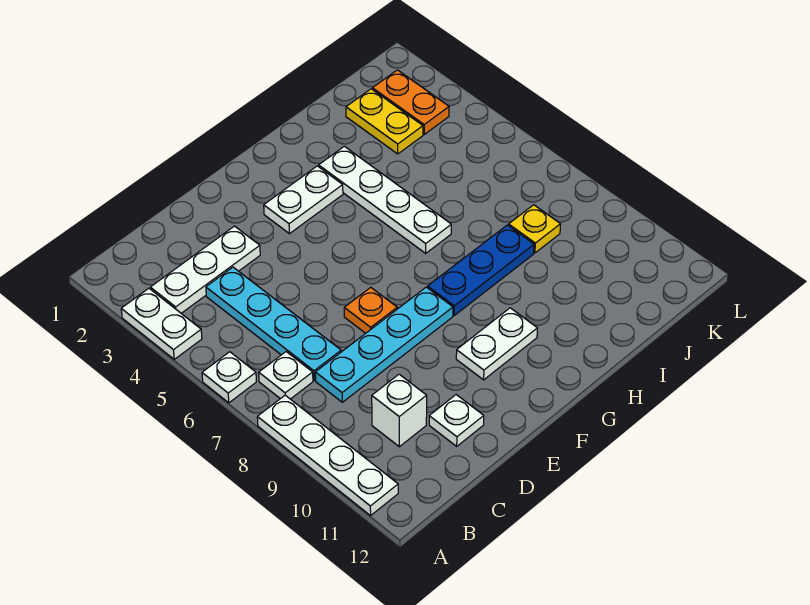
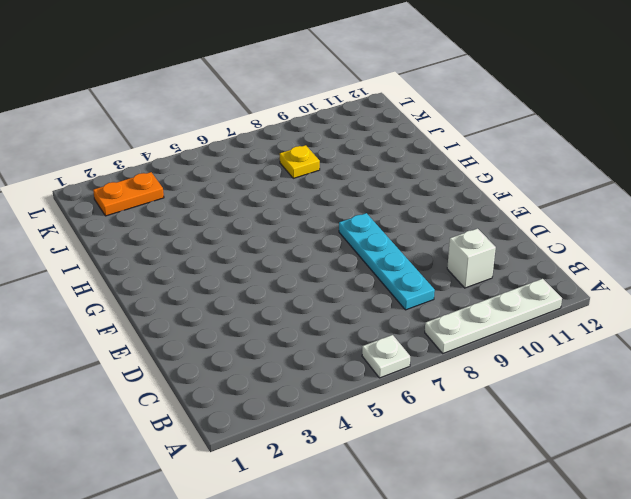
none -> white plate A3:A4 level 1
none -> white plate B3:D3 level 1
none -> white plate B7 level 1

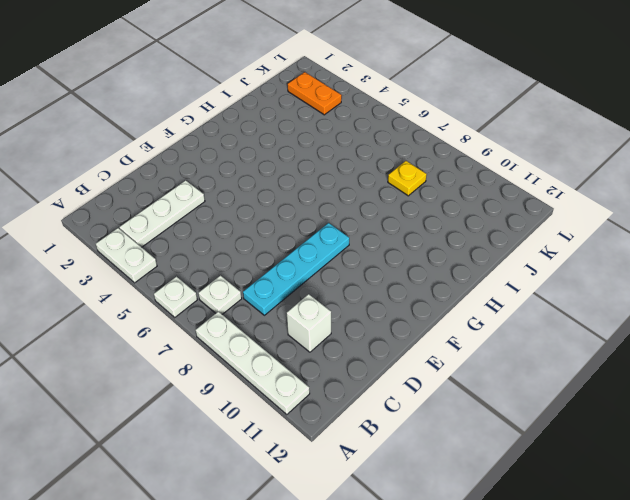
none -> cyan plate C4:C7 level 1
none -> white plate D11 level 1
none -> orange plate E7 level 1

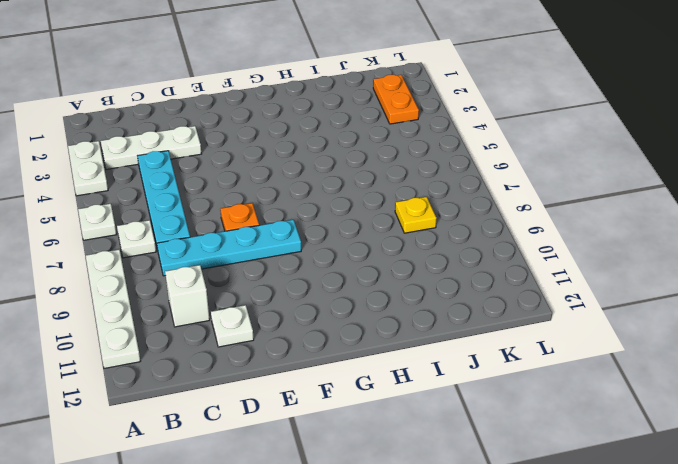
none -> white plate F3:G3 level 1
none -> white plate F10:G10 level 1
none -> blue plate G8:I8 level 1

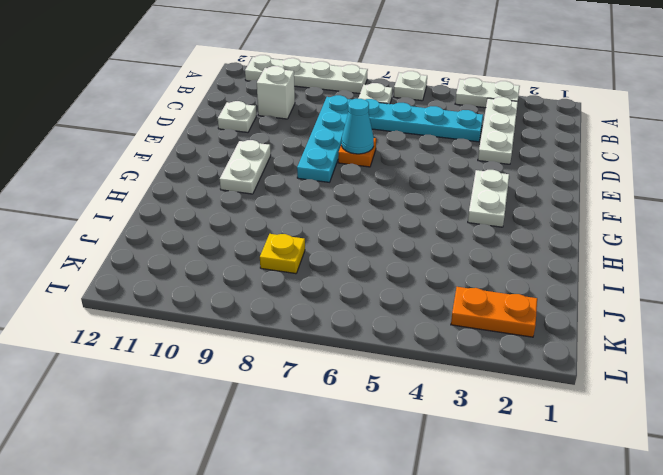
cyan cone E7 level 2 -> none
none -> blue plate G8:I8 level 1
none -> white plate H3:H6 level 1
none -> yellow plate J2:J3 level 1

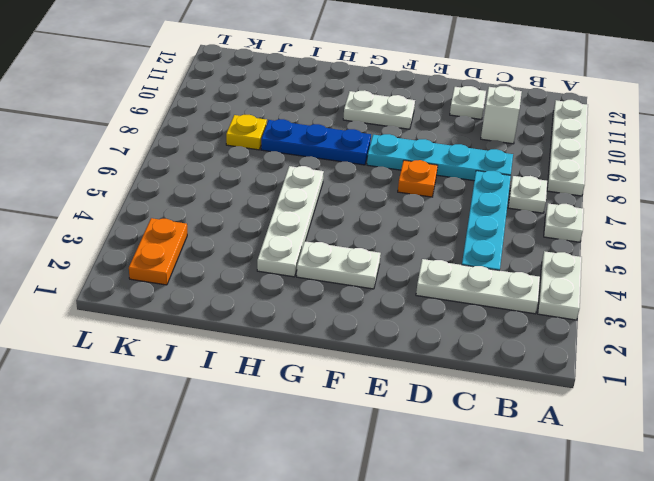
none -> yellow plate J2:J3 level 1

